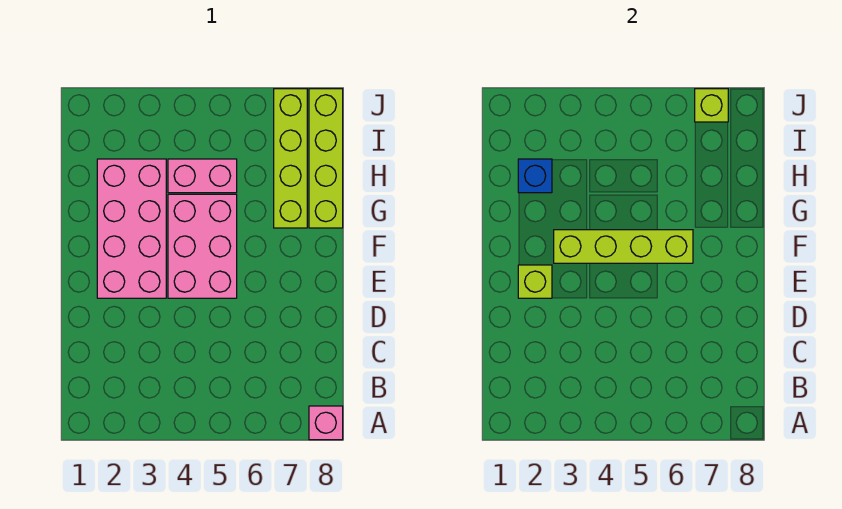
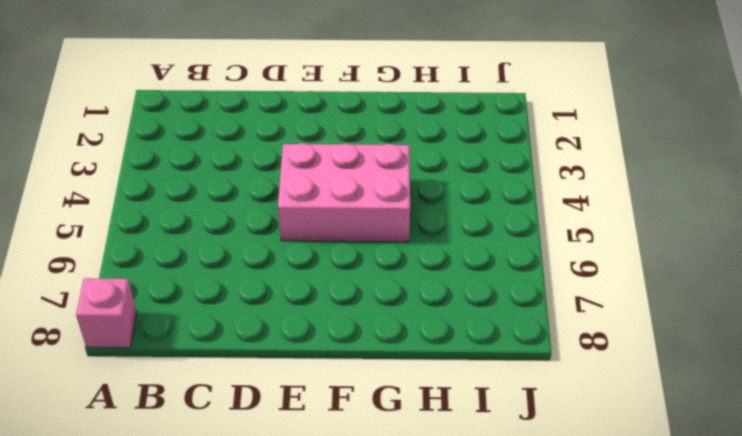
none -> pink brick E2:H3 level 1
none -> lime brick G7:J7 level 1

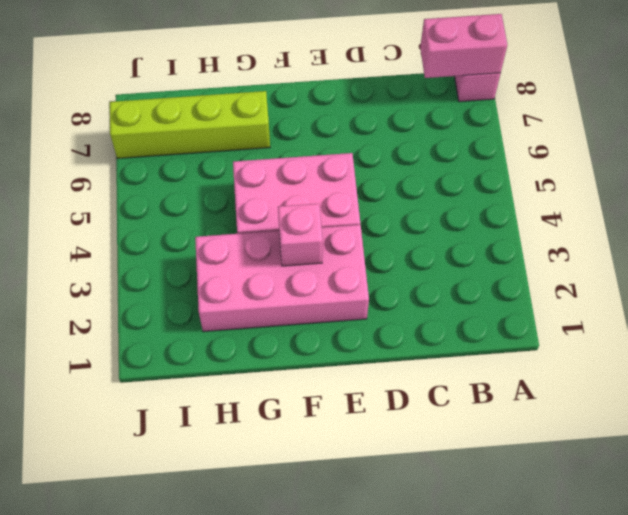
pink brick A8:B8 level 2 -> pink brick H4:H5 level 1
pink brick F3 level 2 -> lime brick F3:F6 level 2
none -> lime brick G8:J8 level 1
none -> lime brick E2 level 2

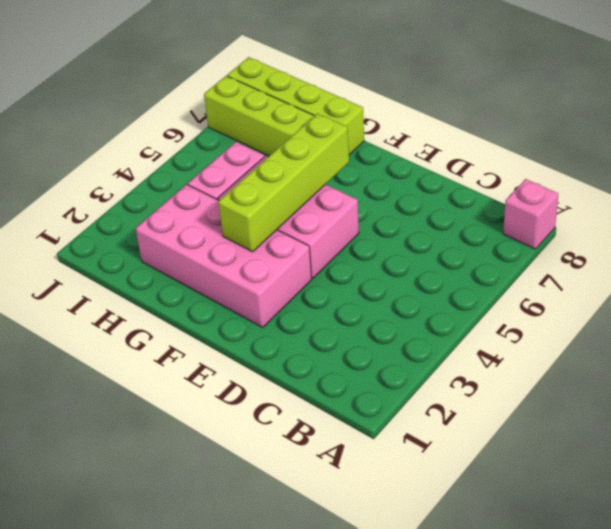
none -> lime brick E2 level 2
none -> blue brick H2 level 2

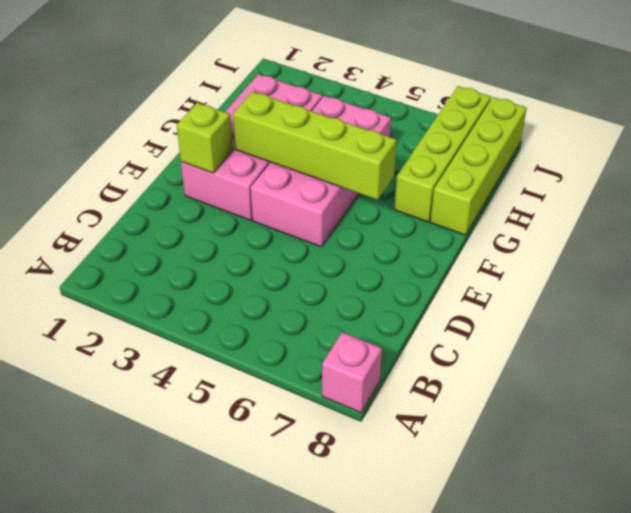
none -> blue brick H2 level 2
none -> lime brick J7 level 2

